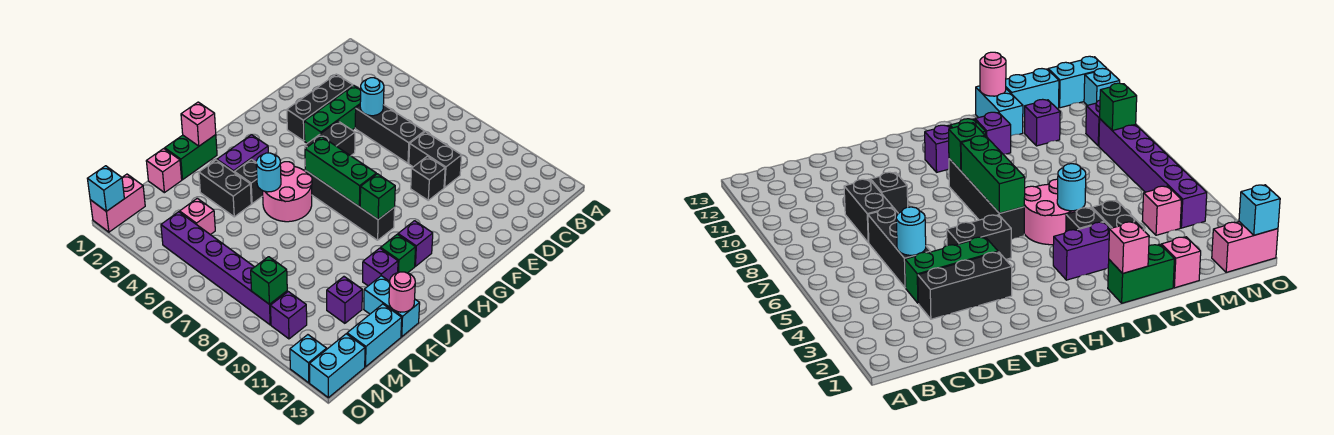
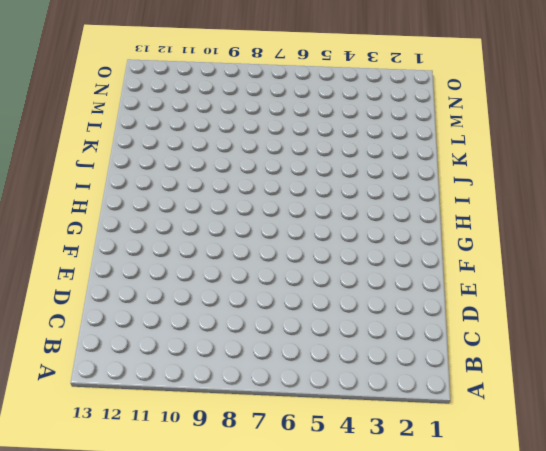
none -> black brick D3:F3 level 1
none -> green brick D4:F4 level 1
none -> black brick D5:D7 level 1
none -> black brick D8:D9 level 1

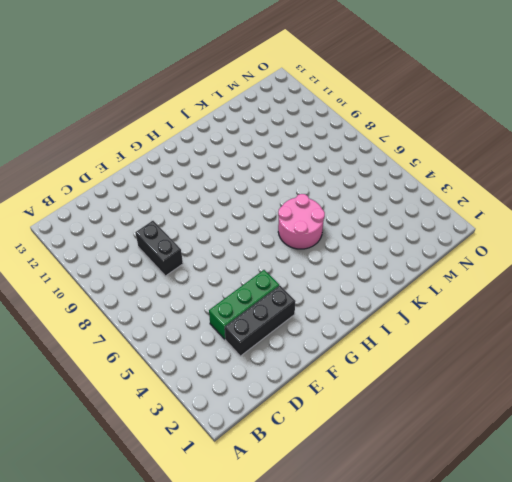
none -> black brick D5:D7 level 1
none -> black brick E9 level 1
none -> black brick F5:G5 level 1
none -> black brick H6:H9 level 1

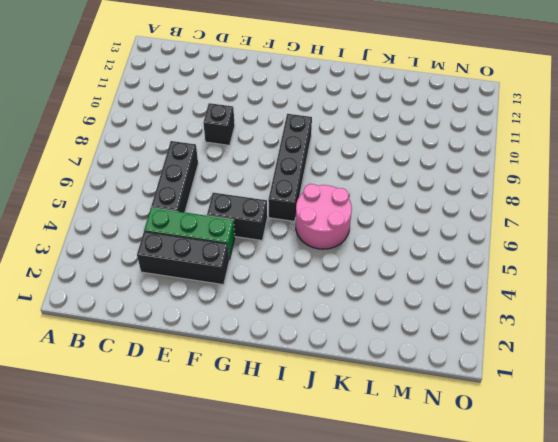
none -> black brick D8:D9 level 1
none -> purple brick H11 level 1
none -> purple brick I3:J3 level 1
none -> green brick I11 level 1

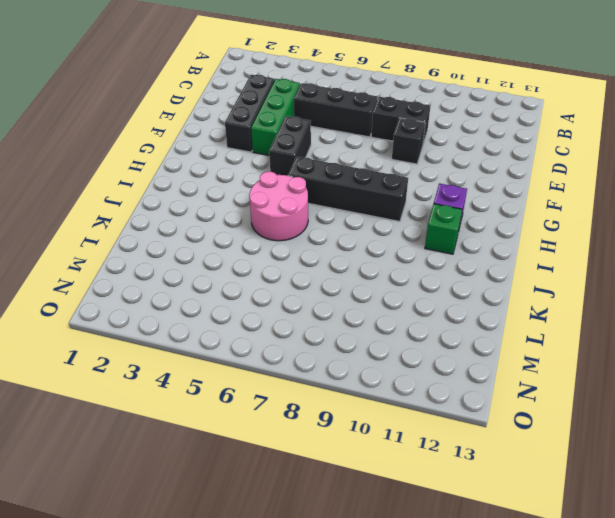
none -> purple brick I3:J3 level 1
none -> green brick J1:K1 level 1
none -> black brick J4 level 1
none -> purple brick J11 level 1

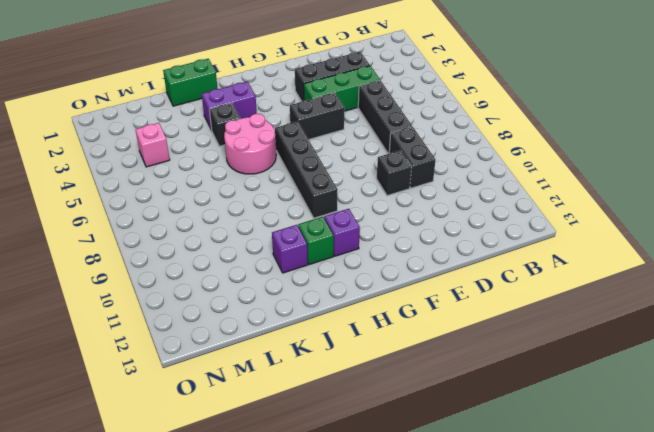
none -> black brick K3:K4 level 1
none -> cyan brick K12:K13 level 1
none -> pink brick L1 level 1
none -> purple brick L11 level 1

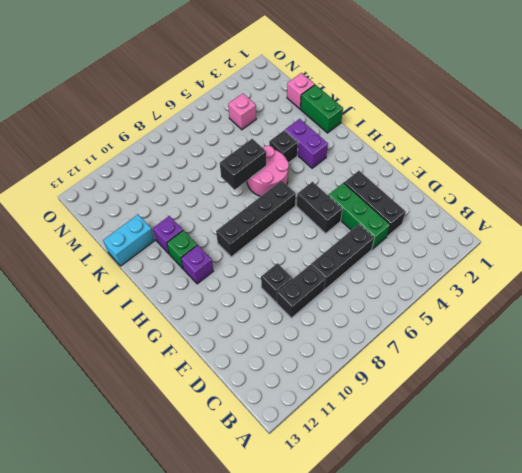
black brick J6:J7 level 2 -> black brick K3:K4 level 1
none -> purple brick L11 level 1
none -> cyan brick L13:M13 level 1
none -> pink brick N1:O1 level 1
none -> purple brick N4:N9 level 1

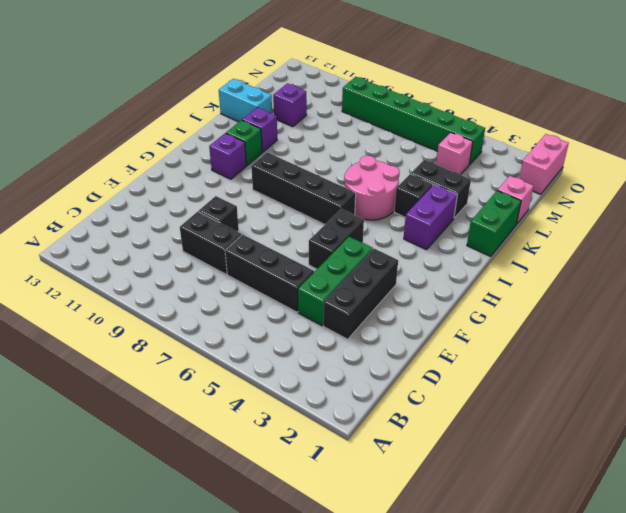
green brick N4:N9 level 1 -> purple brick N4:N9 level 1
none -> cyan brick L13:M13 level 1
none -> purple brick N10 level 1
none -> cyan brick N13:O13 level 1
none -> cyan brick O12 level 1

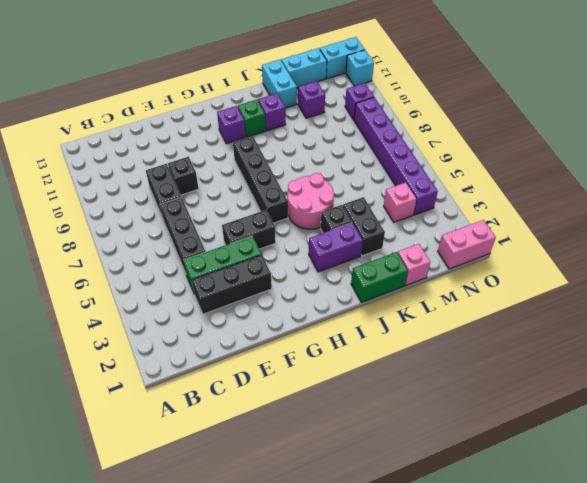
none -> cyan round brick D5 level 2
none -> green brick H6:H8 level 2
none -> green brick H9 level 2
none -> pink brick J1 level 2

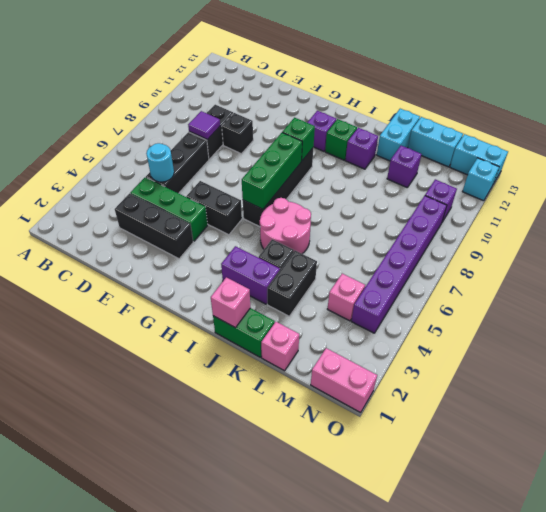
purple tile D8 level 2 -> none
none -> cyan round brick J5 level 2
none -> pink round brick K13 level 2
none -> green brick N9 level 2
none -> cyan brick O1 level 2

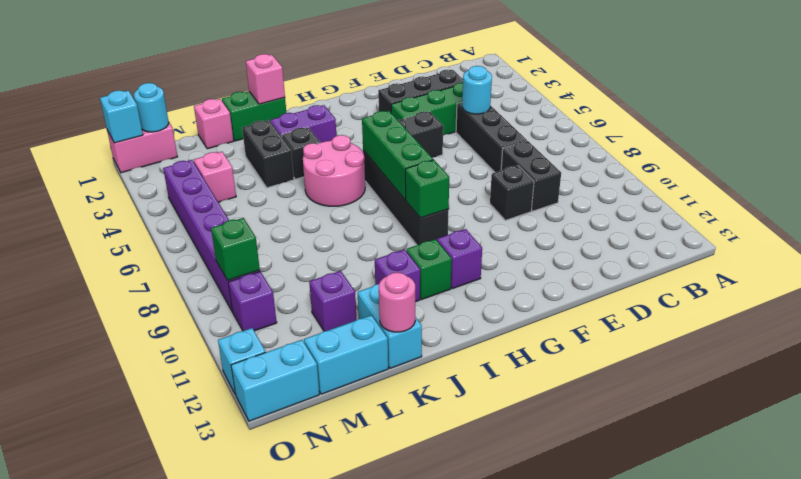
cyan round brick N1 level 2 -> cyan round brick J5 level 2

